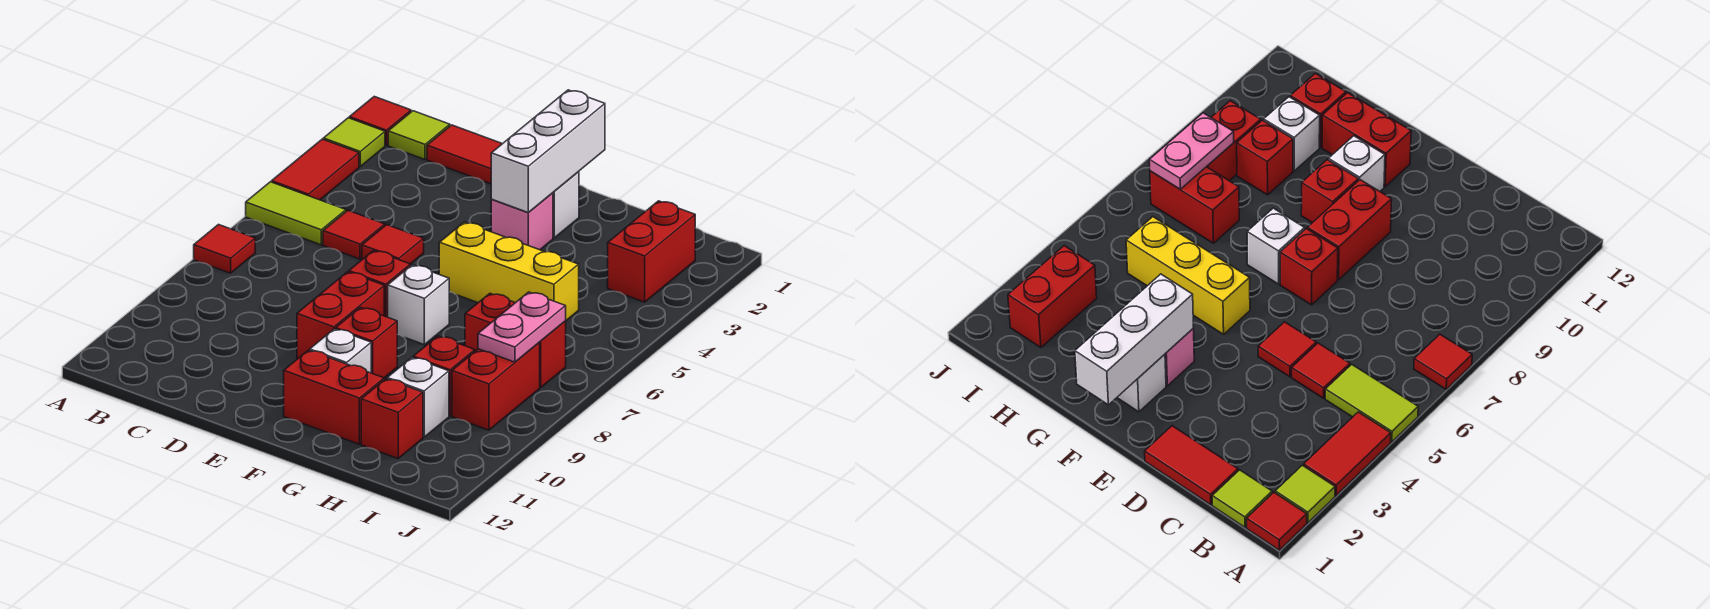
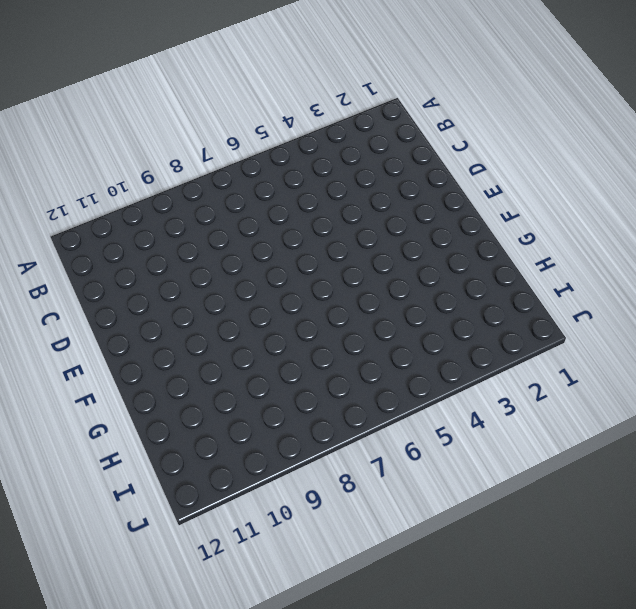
none -> red tile A1 level 1
none -> lime tile A2 level 1
none -> red tile A3:A4 level 1

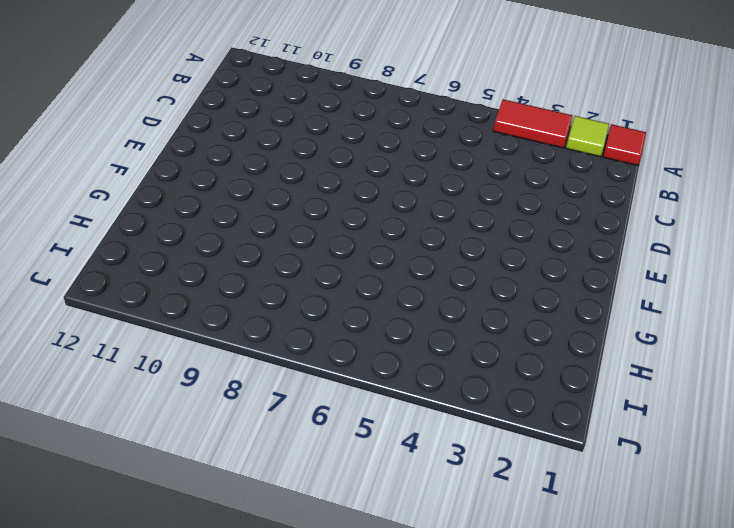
none -> lime tile A5:B5 level 1
none -> red tile A7 level 1
none -> lime tile B1 level 1

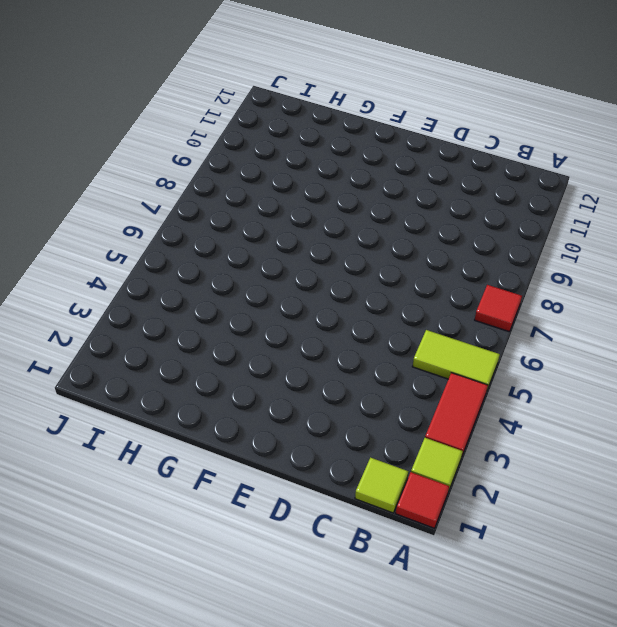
none -> red tile C1:D1 level 1
none -> red tile C5 level 1
none -> red tile D5 level 1

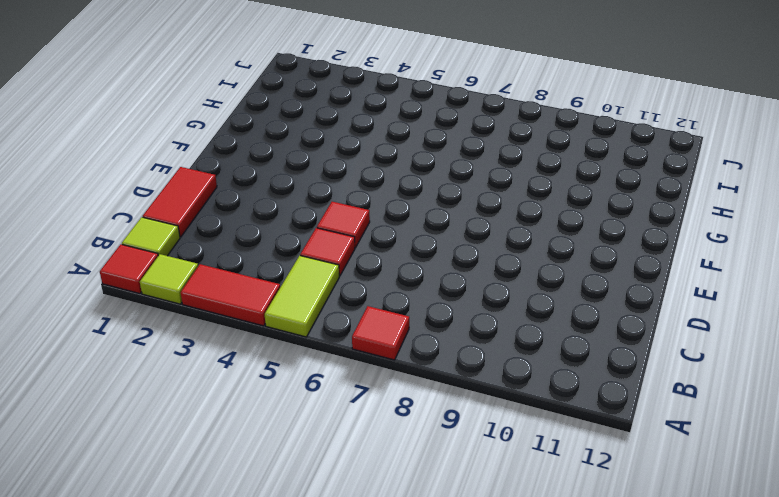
none -> red brick E7 level 1
none -> red brick E8:E9 level 1
none -> white brick F2 level 1

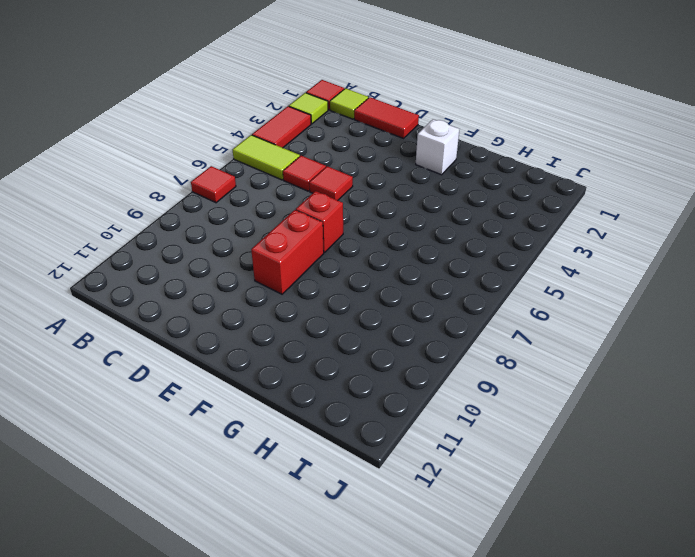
none -> pink brick F3 level 1
none -> yellow brick F5:H5 level 1
none -> white brick F7 level 1

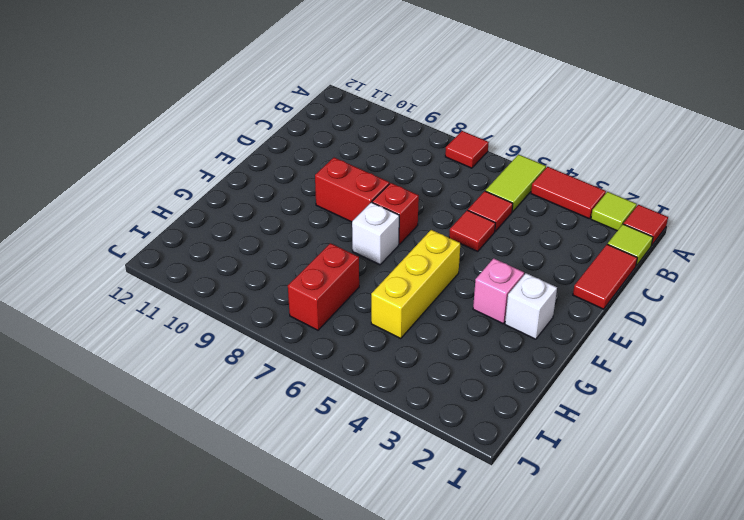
none -> red brick F9 level 1
none -> white brick F10 level 1
none -> red brick F11:G11 level 1

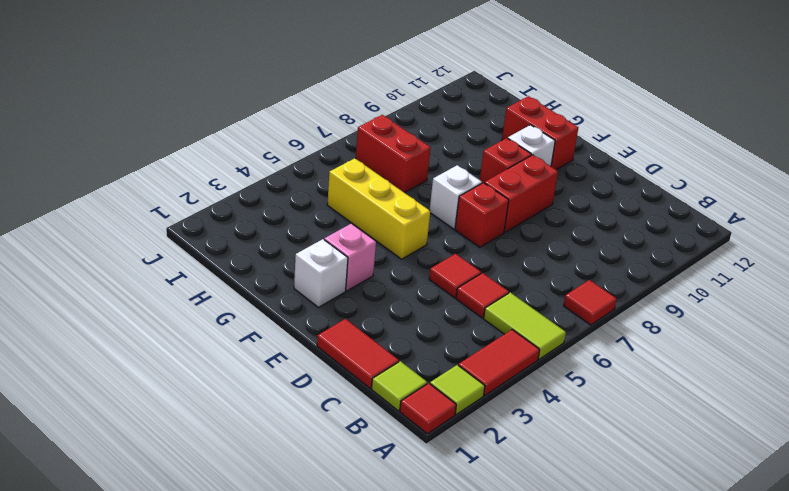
none -> red brick H9 level 1
none -> white brick H10 level 1
none -> red brick H11 level 1

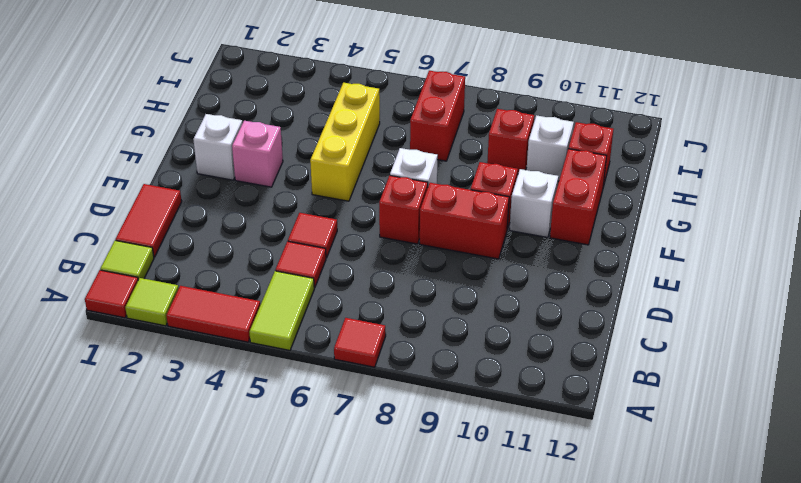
none -> red brick I2:I3 level 1
none -> red brick I8:I9 level 1
none -> white brick F1:F3 level 2

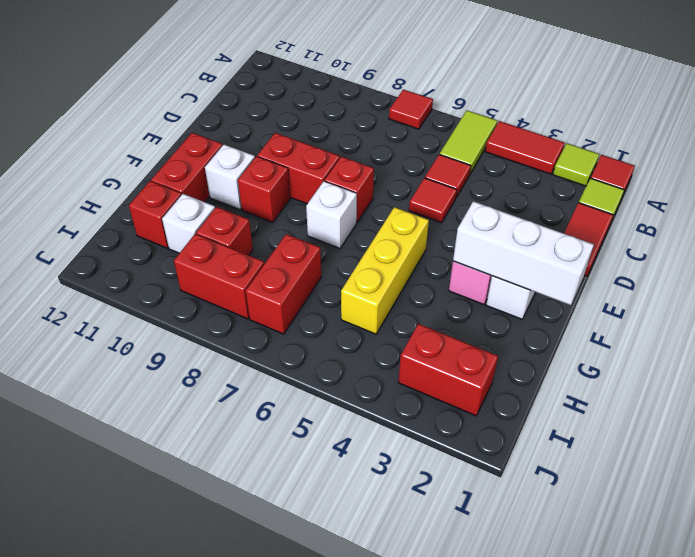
none -> pink plate I7:I8 level 2

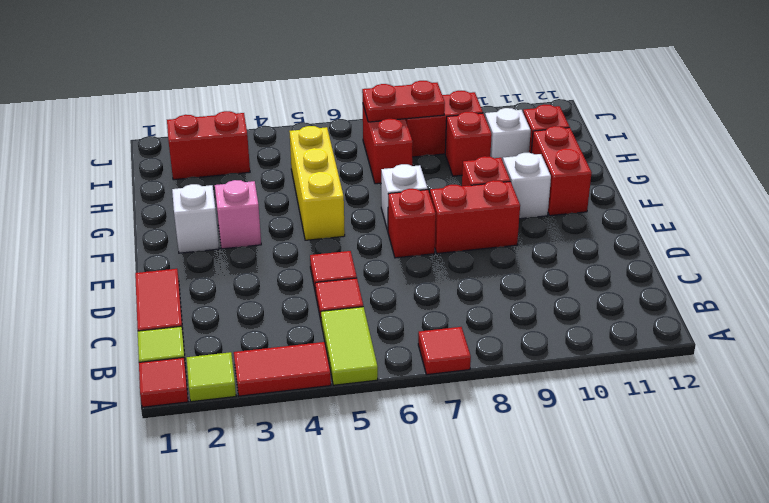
red plate I7:I8 level 2 -> pink plate I7:I8 level 2
none -> white brick F1:F3 level 2

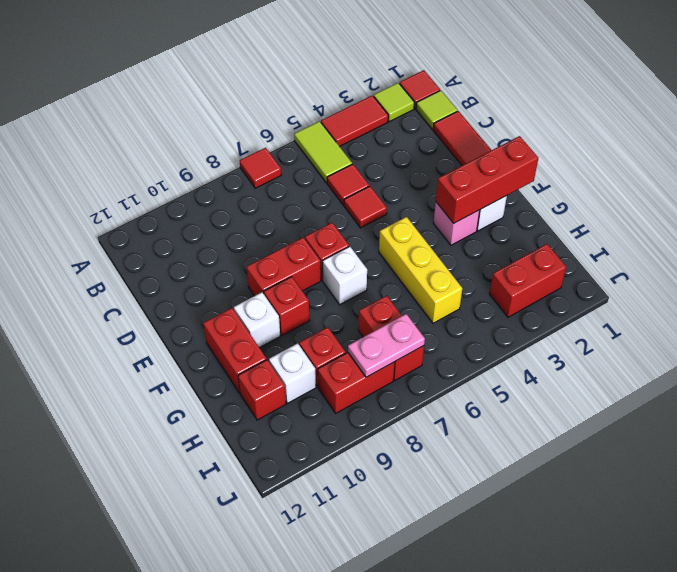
red brick F1:F3 level 2 -> white brick F1:F3 level 2

